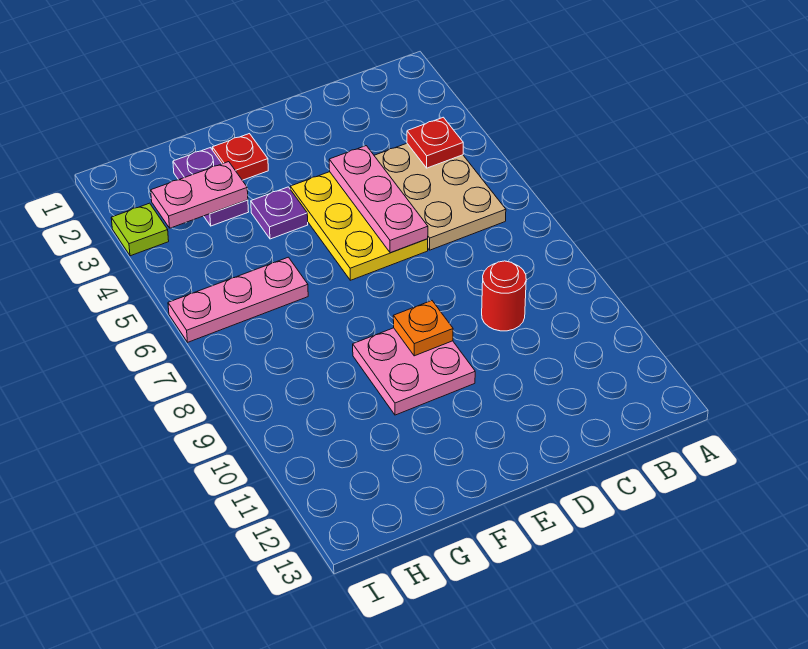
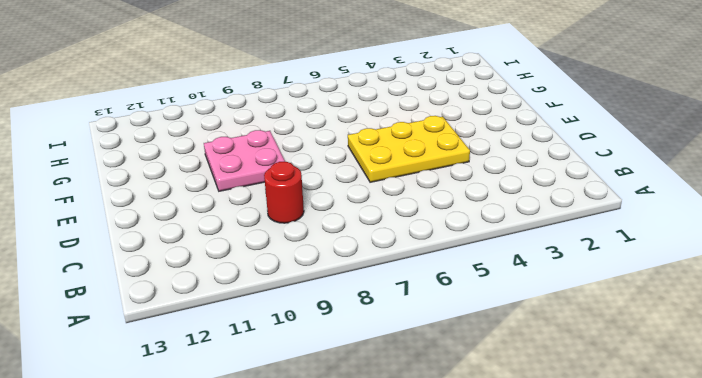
none -> tan plate B4:C6 level 1
none -> red plate F2 level 1
none -> purple plate F4 level 1

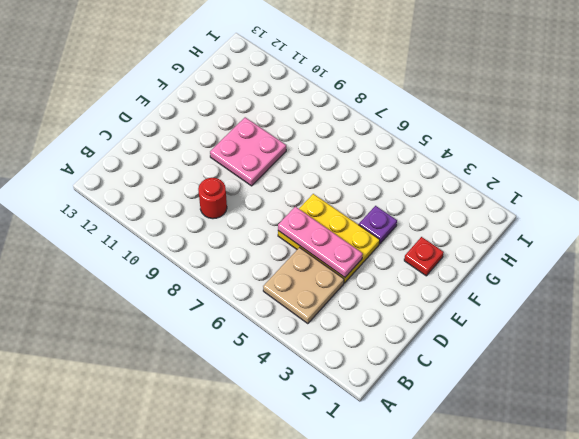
tan plate B4:C5 level 1 -> tan plate B4:C6 level 1
none -> purple plate G2:G3 level 1
none -> pink plate G6:I6 level 1
none -> lime plate I3 level 1

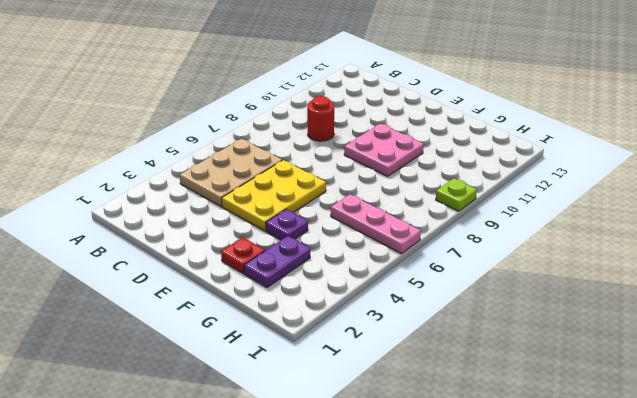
lime plate I9 level 1 -> lime plate I3 level 1
none -> red plate B4 level 2
none -> pink plate D4:D6 level 2
none -> orange plate E9 level 2

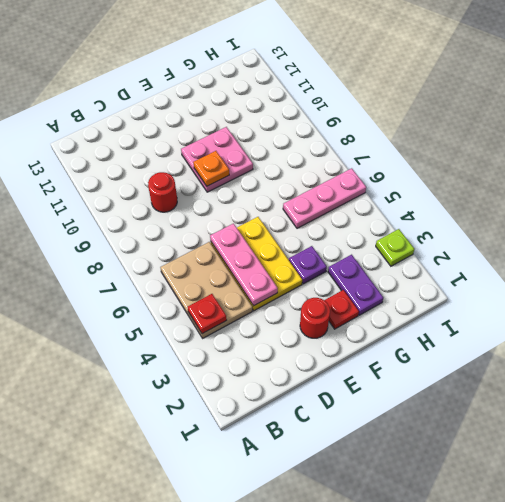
red round brick E2 level 1 -> none
none -> pink plate G3:H3 level 2

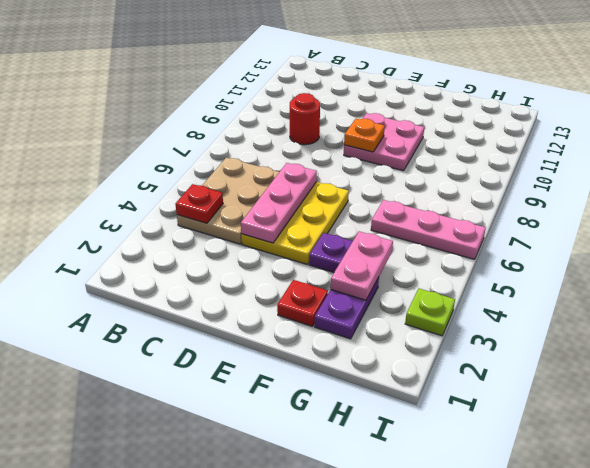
pink plate G3:G4 level 2 -> pink plate G3:H3 level 2

